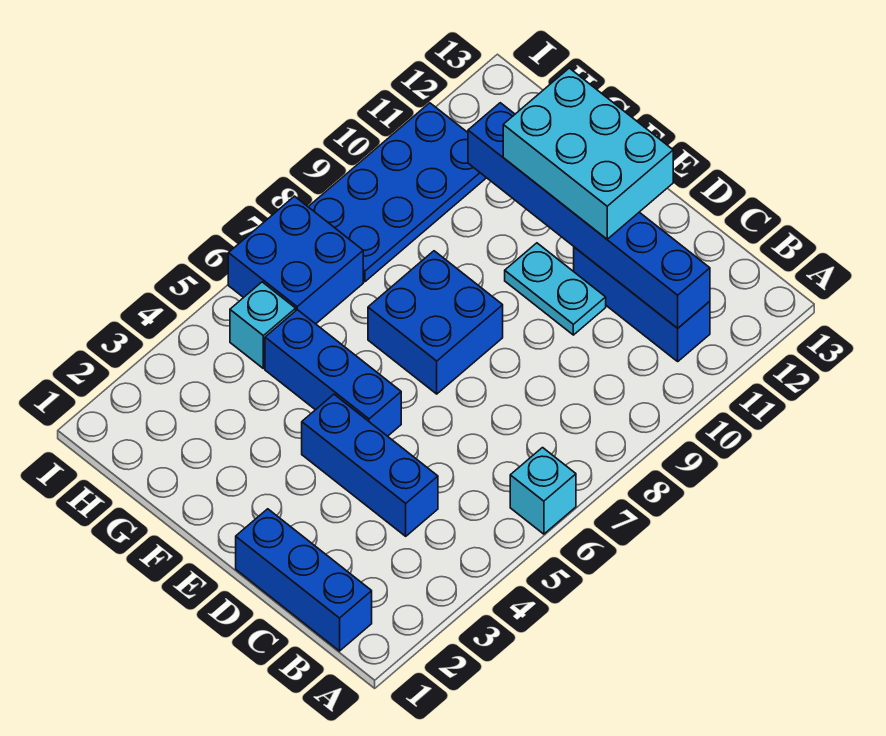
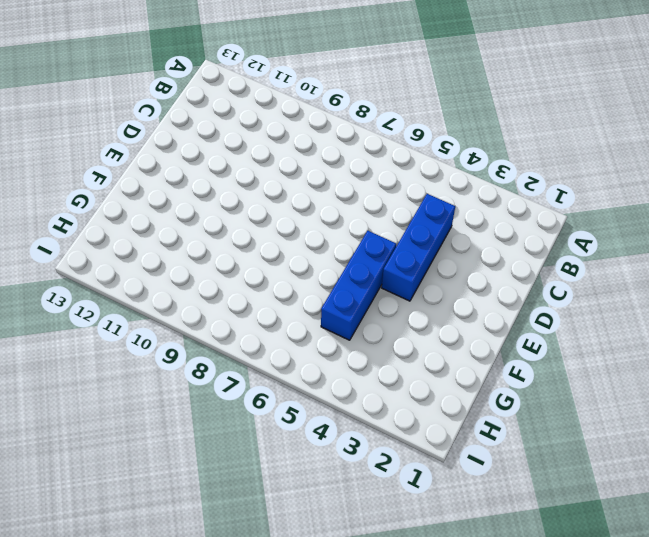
none -> cyan brick A6 level 1
none -> blue brick B1:D1 level 1
none -> blue brick B11:D11 level 1

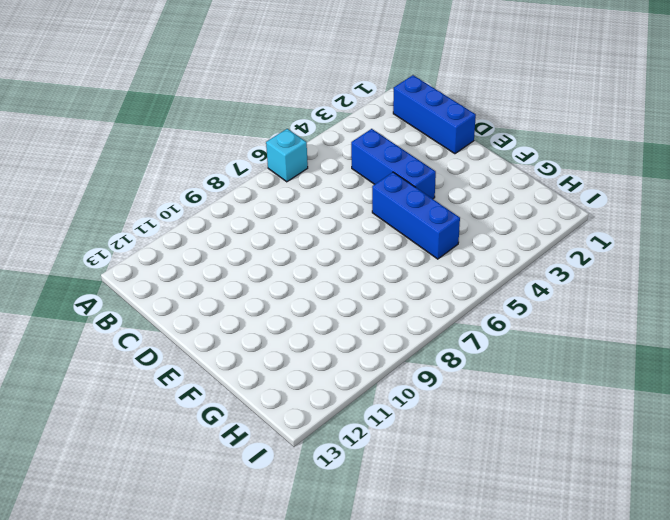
none -> blue brick B11:D11 level 1
none -> cyan plate D10:E10 level 1
none -> blue brick E7:F8 level 1

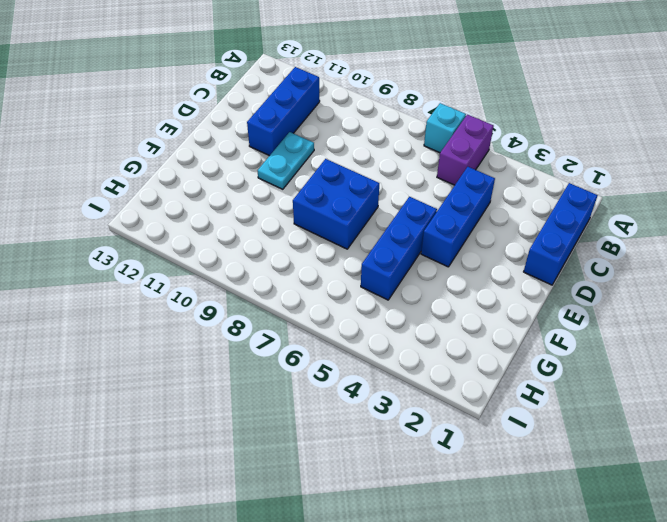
purple brick A5:B5 level 1 -> none
none -> cyan brick H5 level 1
none -> blue brick H6:I7 level 1
none -> blue plate H8:I11 level 1

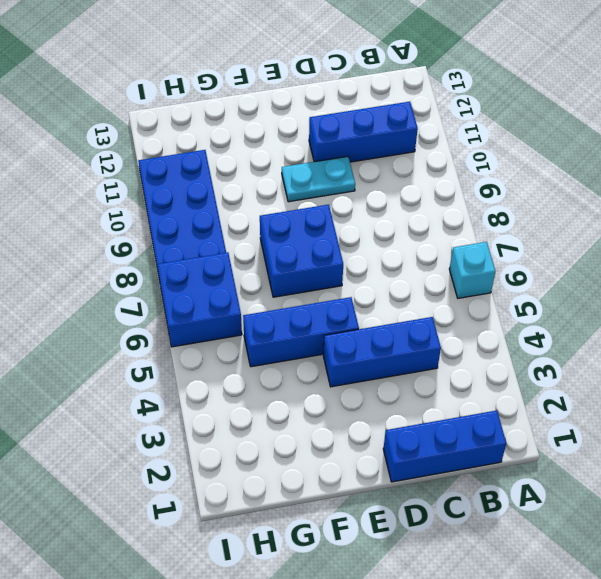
none -> cyan brick H5 level 1
none -> blue brick B11:G11 level 2
none -> cyan brick D11:F12 level 3

